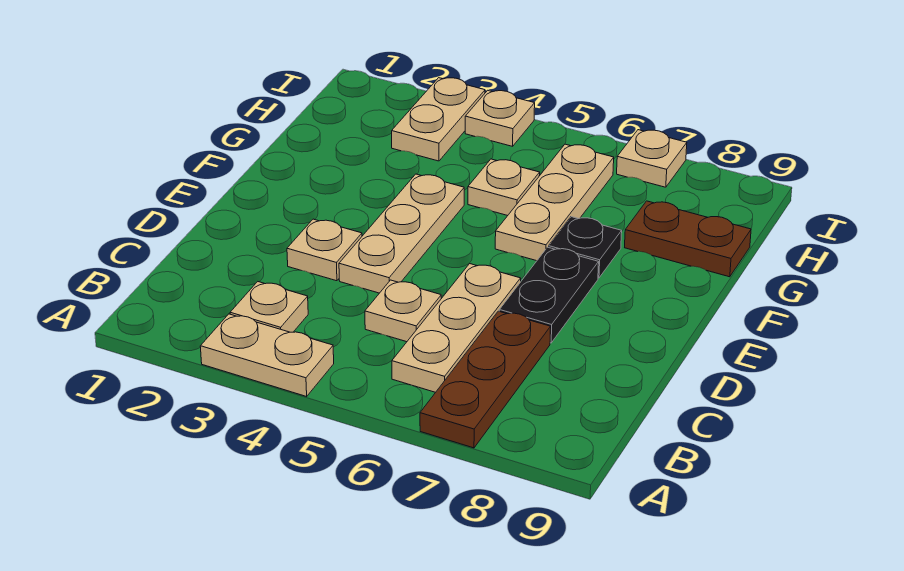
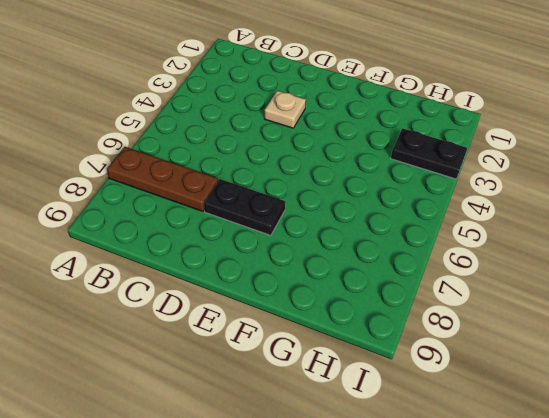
black plate H3:I3 level 1 -> tan plate H3:I3 level 1
none -> tan plate A3:A4 level 1
none -> tan plate B3 level 1
none -> tan plate B6:D6 level 1

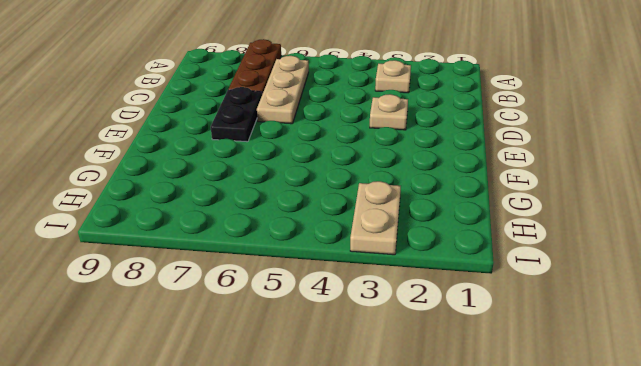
none -> tan plate A3:A4 level 1
none -> tan plate C5 level 1
none -> tan plate D4:F4 level 1

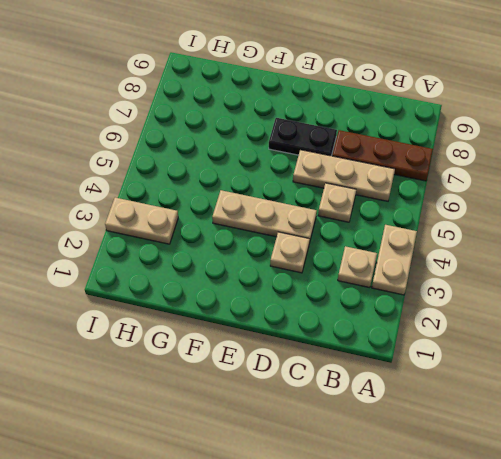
none -> tan plate F6:H6 level 1
none -> black plate F7 level 1
none -> tan plate G5 level 1

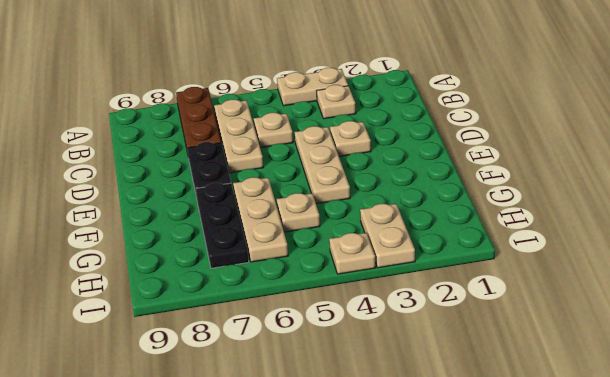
black plate F7:H7 level 1 -> black plate F7 level 1
none -> brown plate G8:G9 level 1
none -> tan plate I7 level 1

